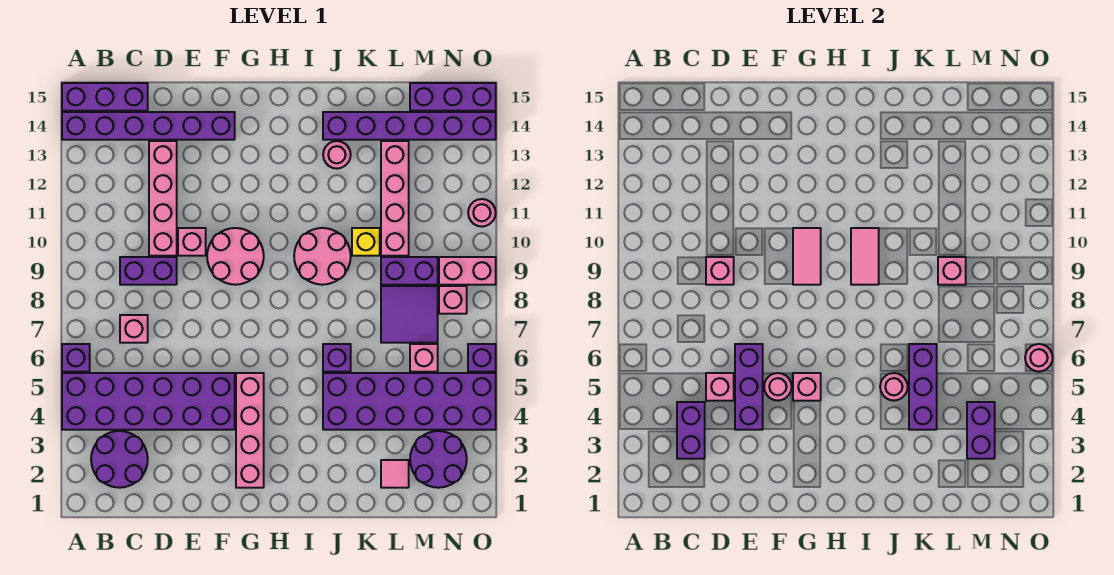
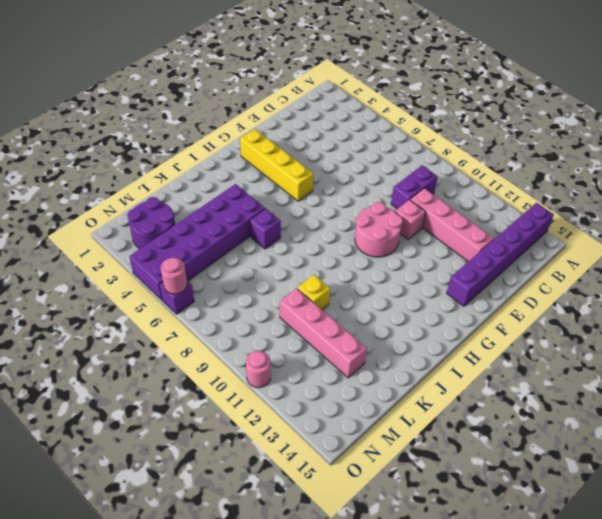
yellow brick G2:G5 level 1 -> pink brick G2:G5 level 1
none -> purple brick A4:F5 level 1
none -> purple brick A6 level 1
none -> purple brick A15:C15 level 1
none -> purple round brick B2:C3 level 1

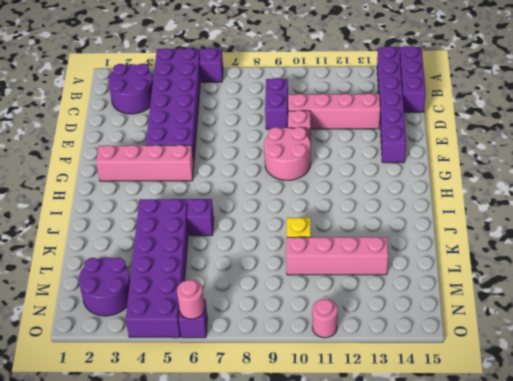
none -> pink brick C7 level 1
none -> pink round brick I9:J10 level 1
none -> pink round brick J13 level 1
none -> purple brick J14:O14 level 1

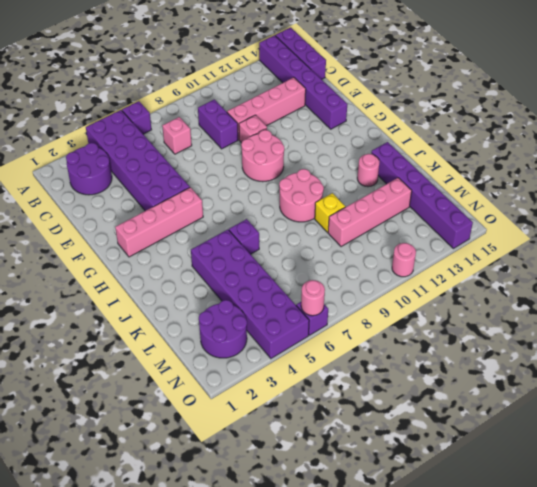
none -> pink tile L2 level 1
none -> purple tile L7:M8 level 1
none -> purple brick L9:M9 level 1
none -> pink brick M6 level 1

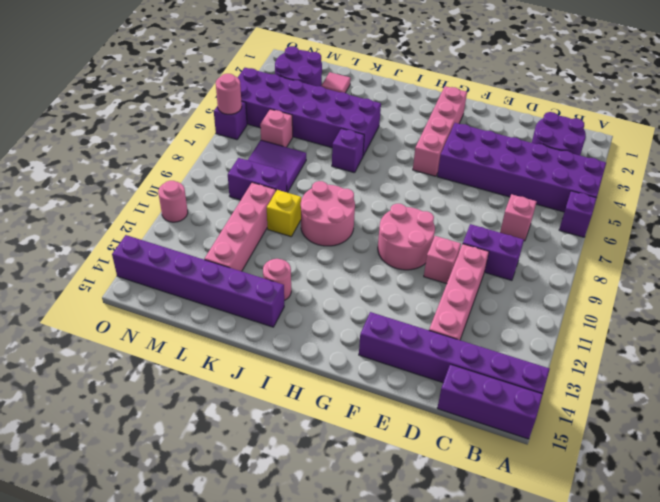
none -> purple brick M15:O15 level 1
none -> pink brick N8 level 1
none -> pink brick N9:O9 level 1
none -> purple brick C3:C4 level 2

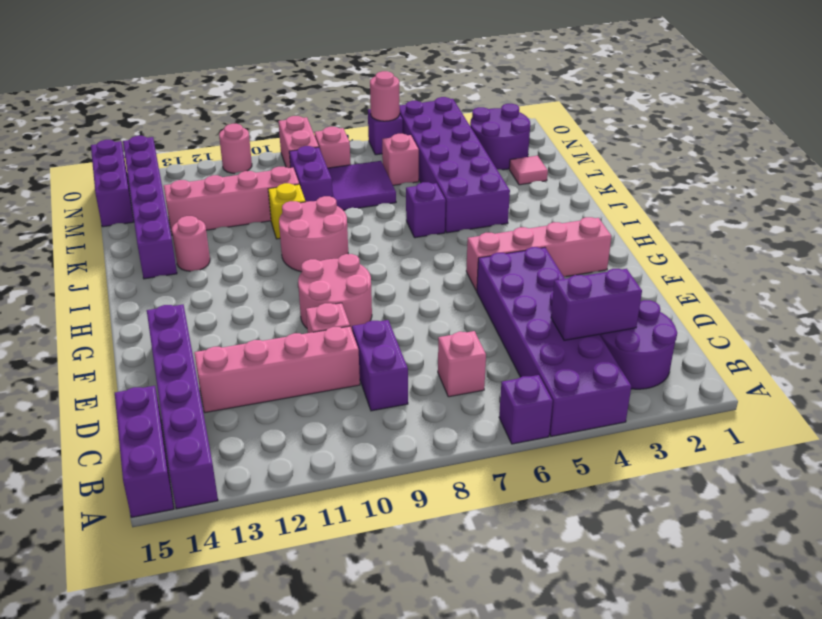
none -> pink brick D5 level 2
none -> pink brick D9 level 2
none -> purple brick E4:E6 level 2
none -> pink round brick F5 level 2

